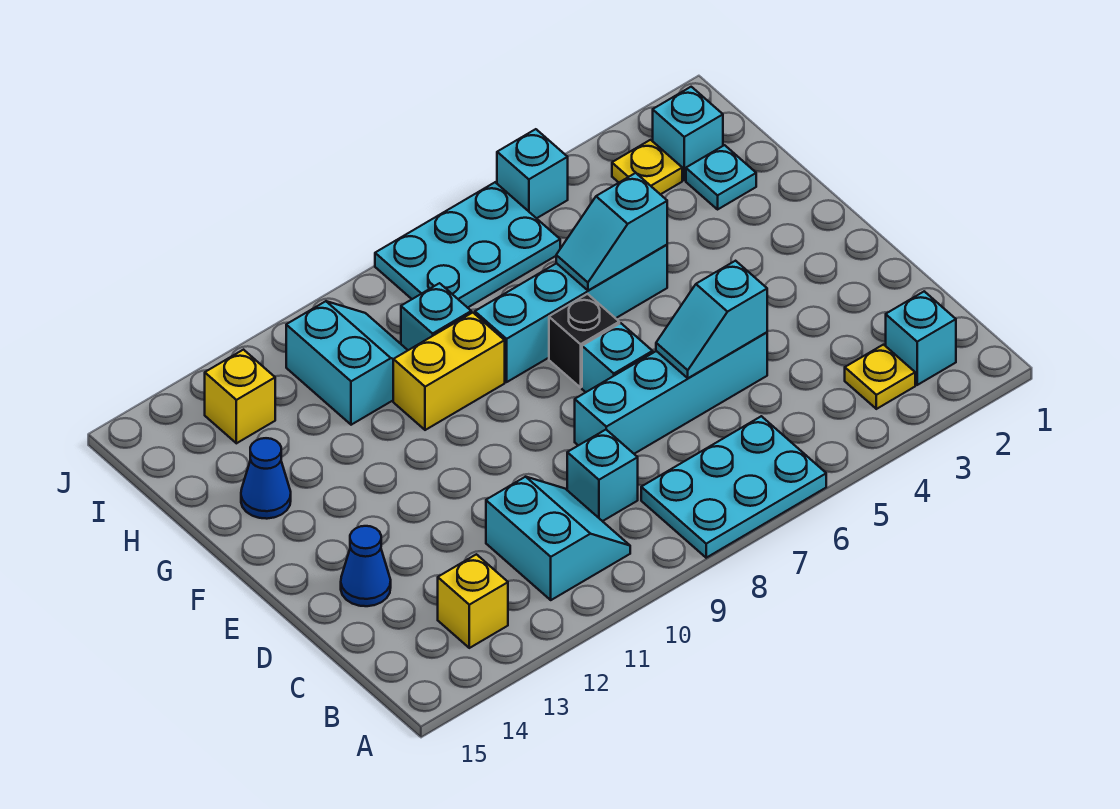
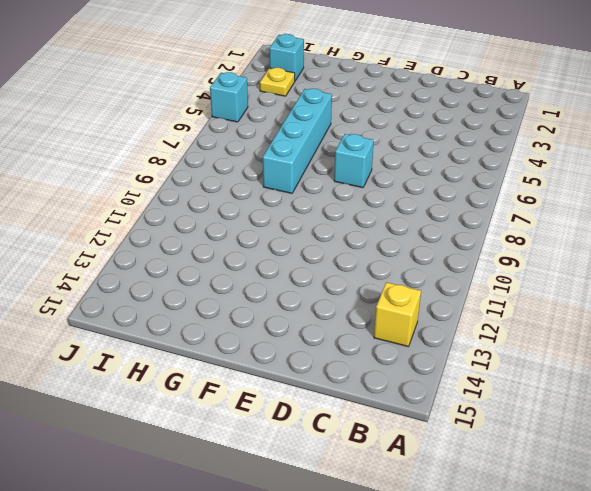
none -> cyan plate A6:B8 level 1
none -> cyan brick B2 level 1
none -> yellow plate B3 level 1

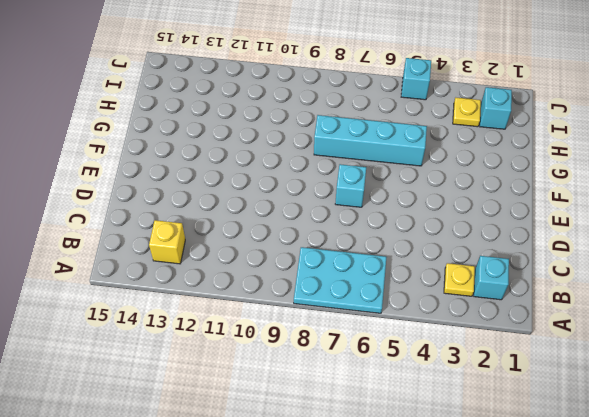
none -> cyan slope B10:C11 level 1 top 11
none -> cyan brick C9 level 1
none -> cyan brick D5:D8 level 1

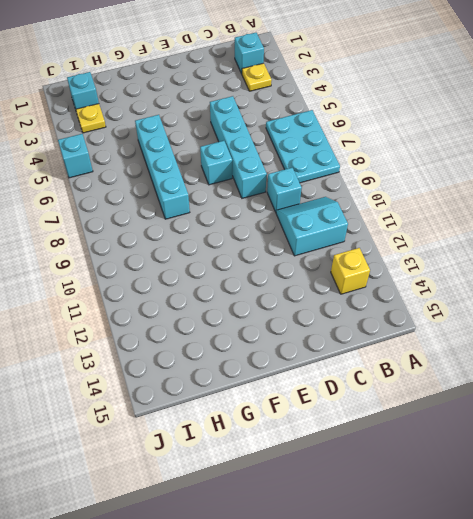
none -> blue cone D14 level 1
none -> black brick F7 level 1
none -> yellow brick G9:G10 level 1

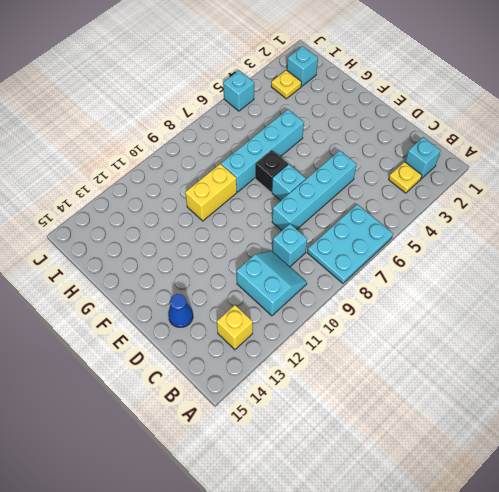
none -> blue cone G14 level 1
none -> cyan plate H2 level 1
none -> cyan brick H9 level 1

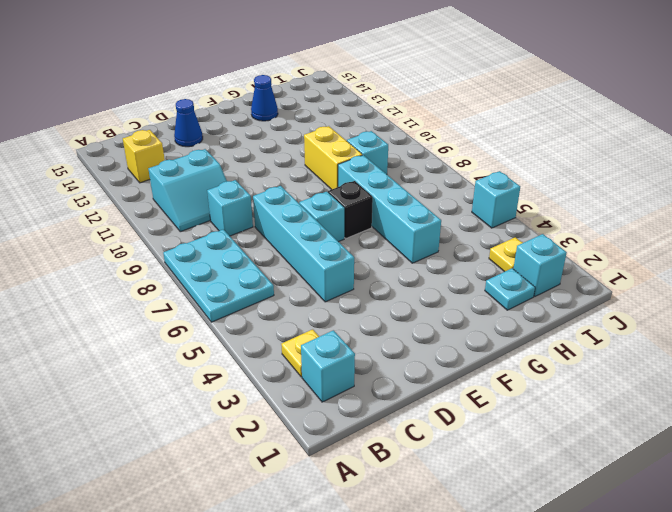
none -> cyan slope H10:I11 level 1 top 11
none -> cyan plate I6:J8 level 1
none -> yellow brick I13 level 1

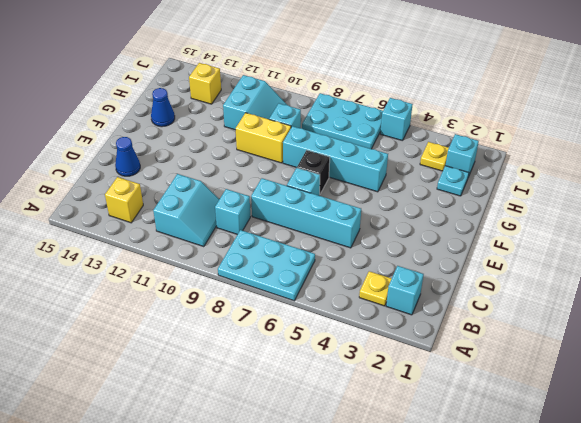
none -> cyan slope D5:D6 level 2 top 5
none -> cyan slope G5:G6 level 2 top 5

